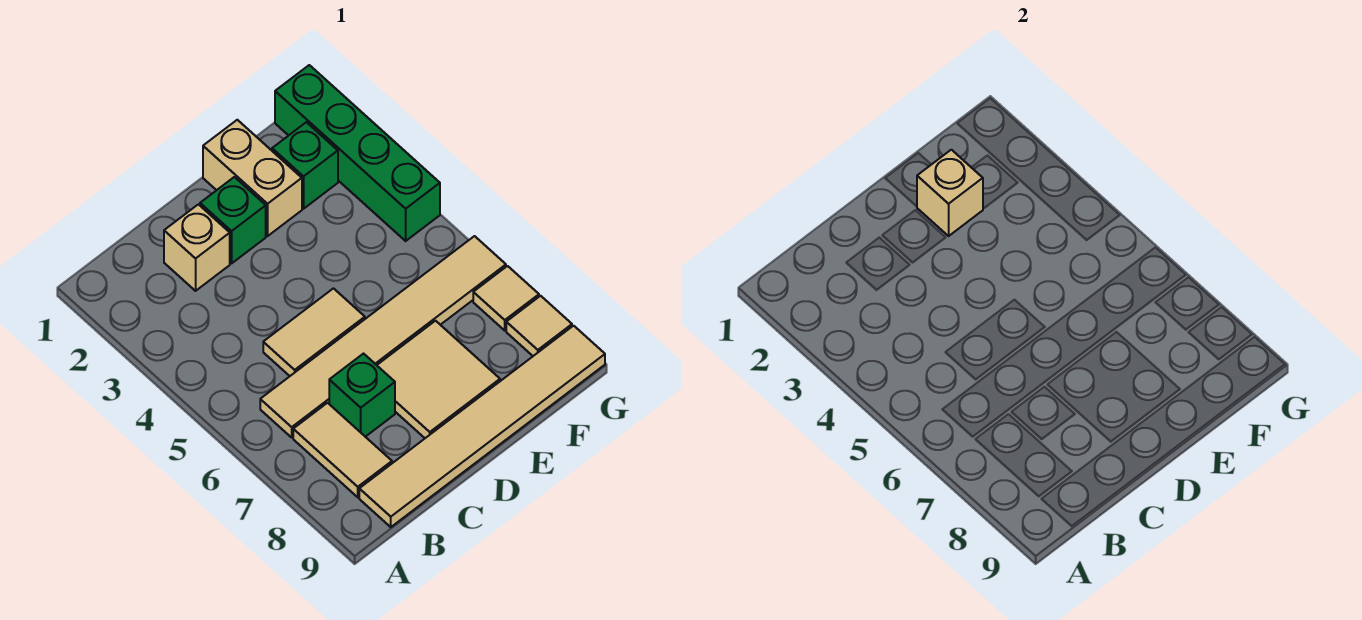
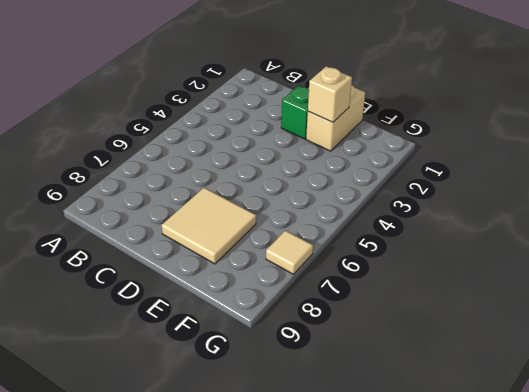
none -> tan tile B6:G6 level 1
none -> tan tile B7:B8 level 1
none -> tan tile B9:G9 level 1

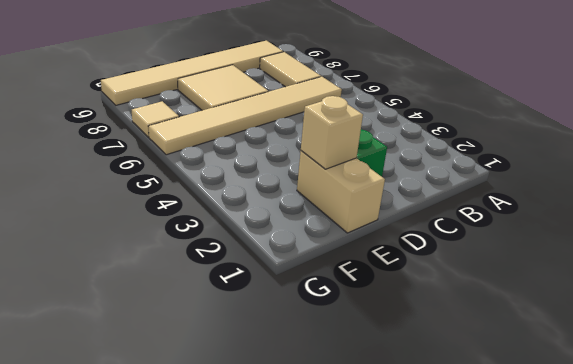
none -> tan brick C2 level 1
none -> tan tile C5:D5 level 1
none -> green brick C7 level 1

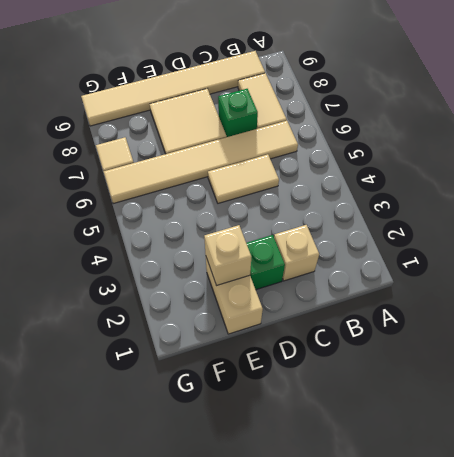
none -> green brick F2 level 1
none -> green brick G1:G4 level 1
none -> tan tile G8 level 1

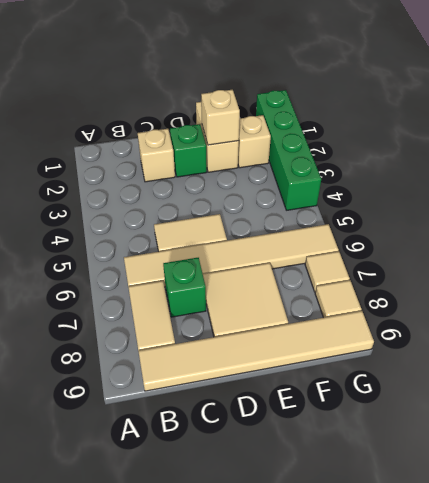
tan brick F2 level 1 -> green brick F2 level 1

